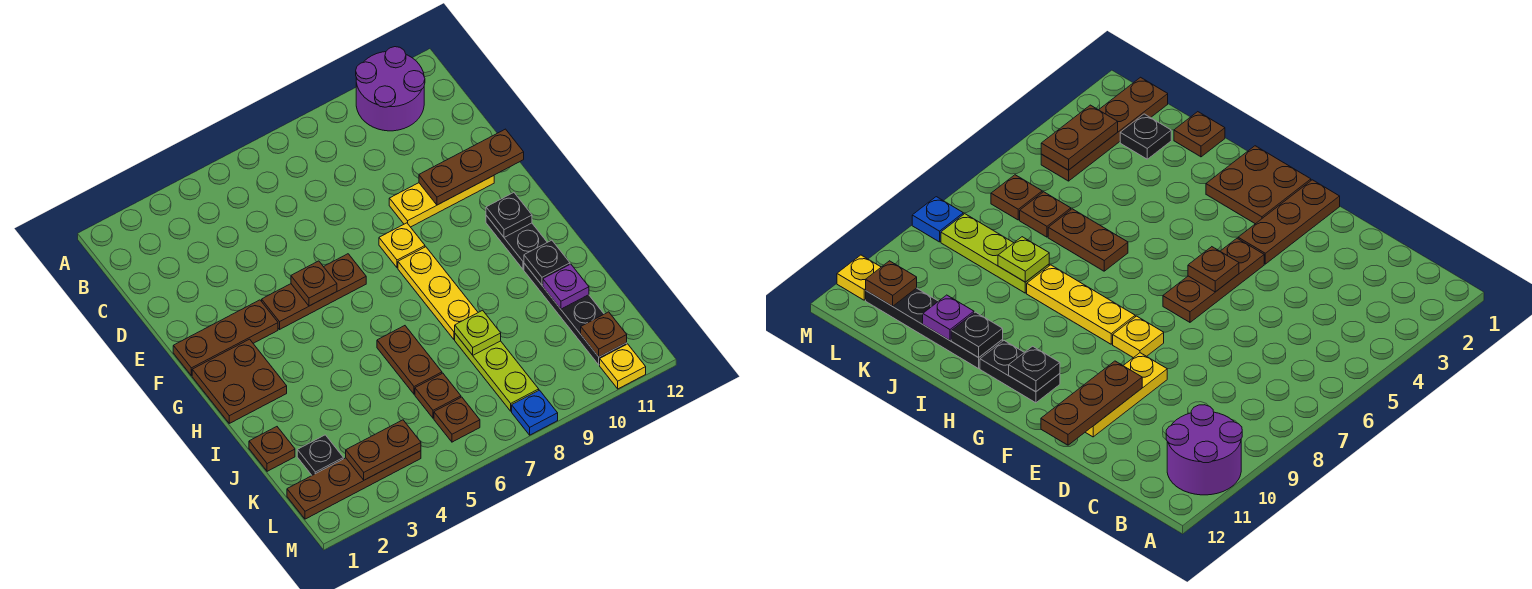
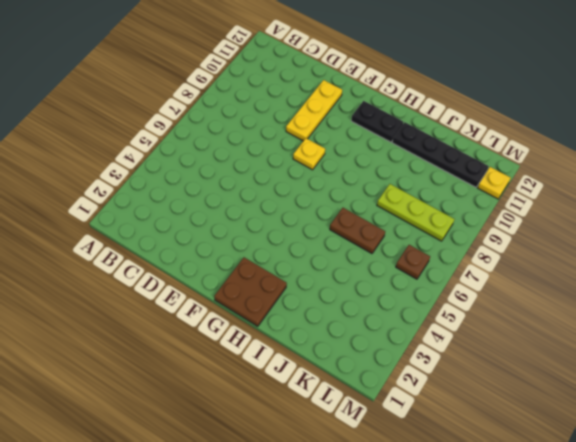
none -> purple round brick A10:B11 level 1
none -> brown plate F1:F3 level 1
none -> brown plate F4:F6 level 1

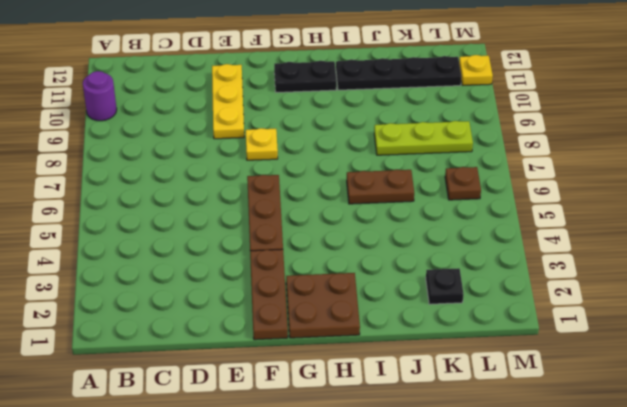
purple round brick A10 level 1 -> purple round brick A10:B11 level 1
none -> yellow plate G8:I8 level 1
none -> brown plate J1 level 1
none -> brown plate K6 level 1

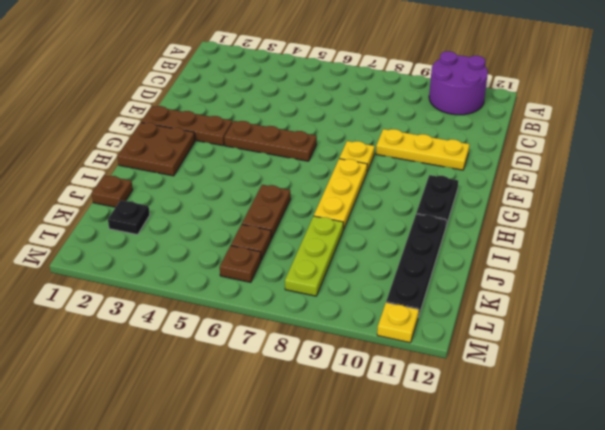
none -> brown plate L1:L4 level 1
none -> blue plate M8 level 1
none -> brown plate E10:E12 level 2

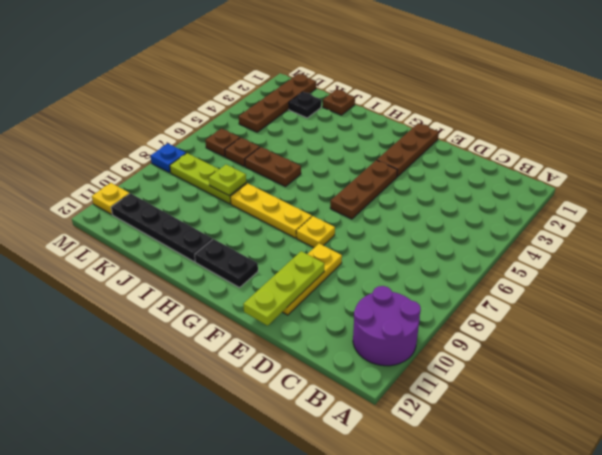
lime plate E10:E12 level 2 -> brown plate E10:E12 level 2
none -> brown plate G1:H2 level 1
none -> brown plate F5 level 2
none -> black plate G11 level 2

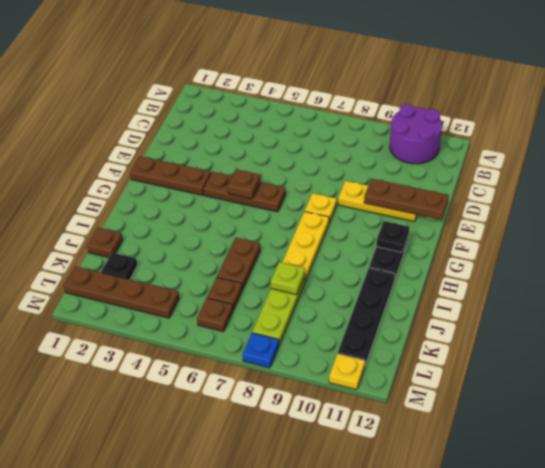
none -> brown plate G1:H2 level 1
none -> black plate I11 level 2
none -> purple plate J11 level 2

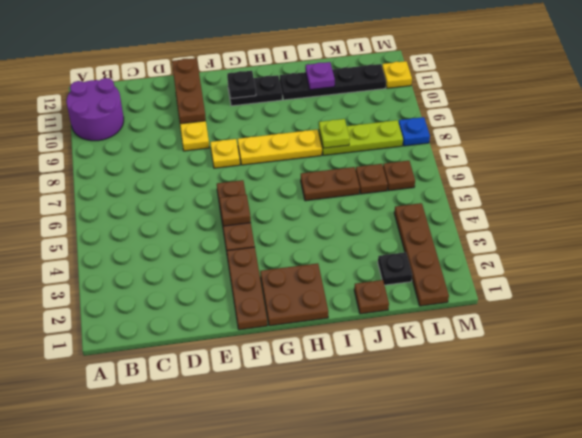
none -> black plate I11 level 2
none -> brown plate L3:L4 level 2
none -> brown plate L11 level 2

